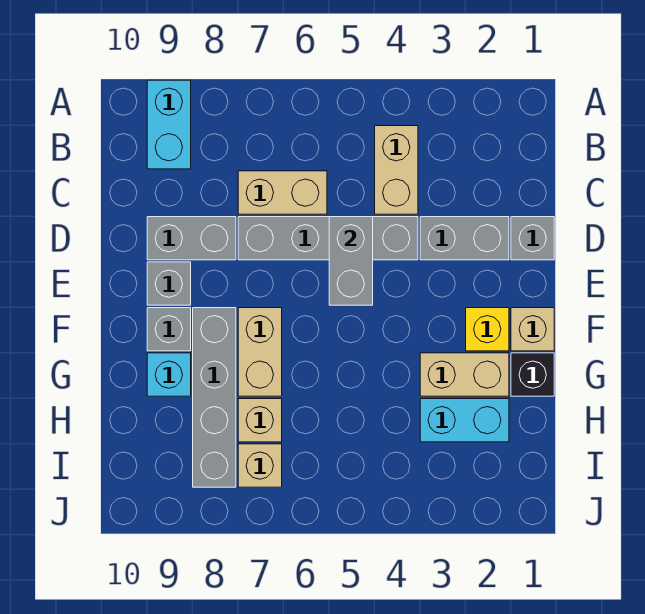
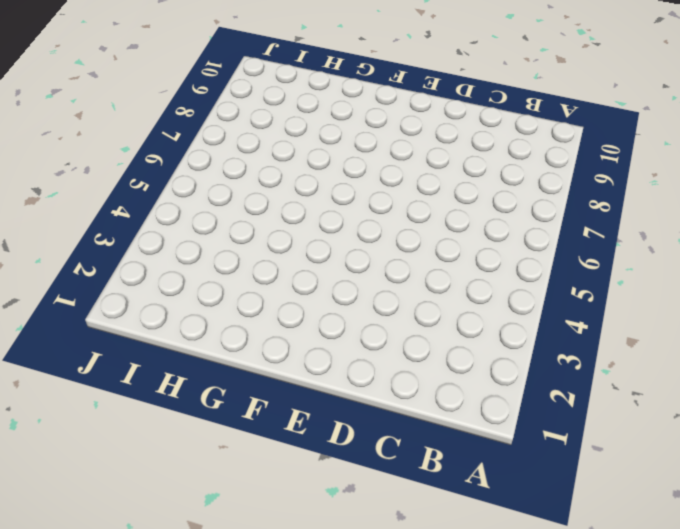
none -> cyan brick A9:B9 level 1
none -> tan brick B4:C4 level 1
none -> tan brick C6:C7 level 1

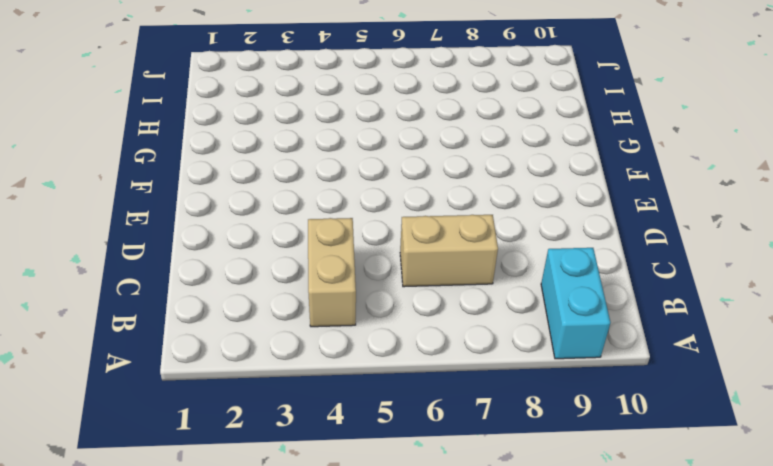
none -> grey brick D1 level 1
none -> grey brick D2:D3 level 1
none -> grey brick D4:D7 level 1

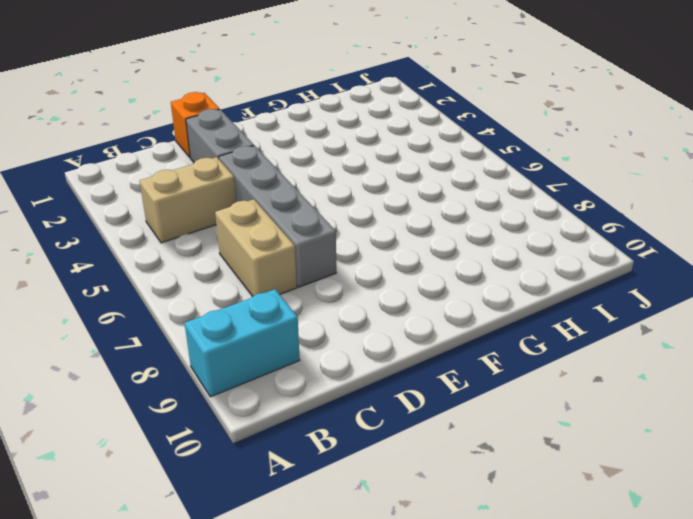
orange brick D1 level 1 -> grey brick D1 level 1
none -> grey brick D8:D9 level 1
none -> grey brick E9 level 1
none -> tan brick F1 level 1

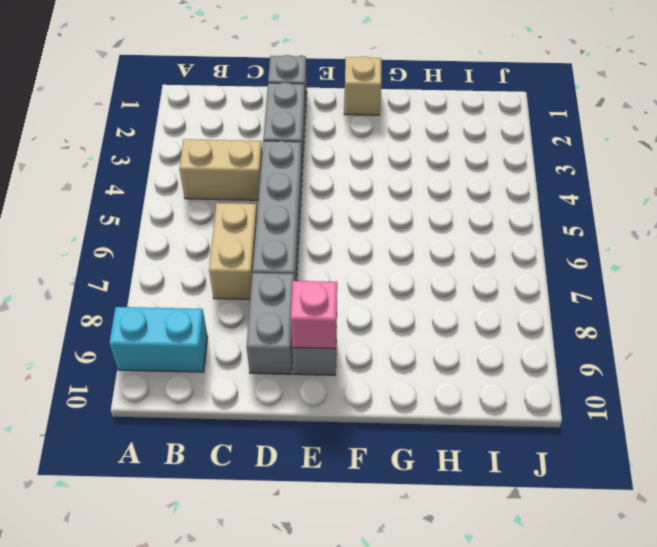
pink brick E9 level 2 -> none
none -> yellow brick F2 level 1
none -> tan brick F7:G7 level 1
none -> grey brick F8:I8 level 1

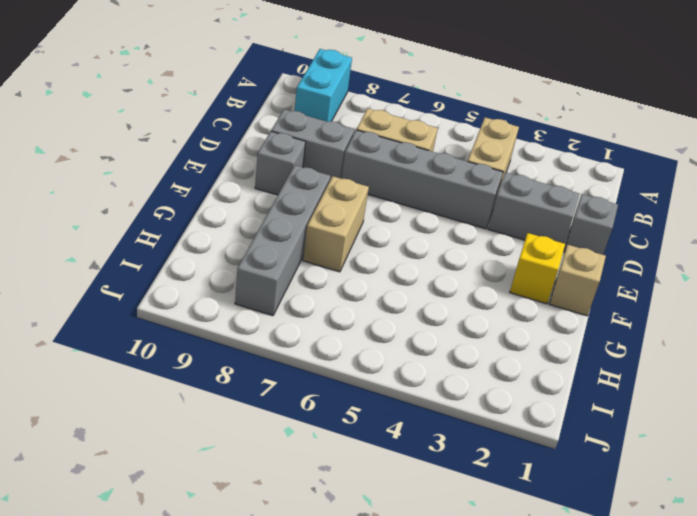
none -> grey brick F9 level 1
none -> black brick G1 level 1
none -> tan brick G2:G3 level 1

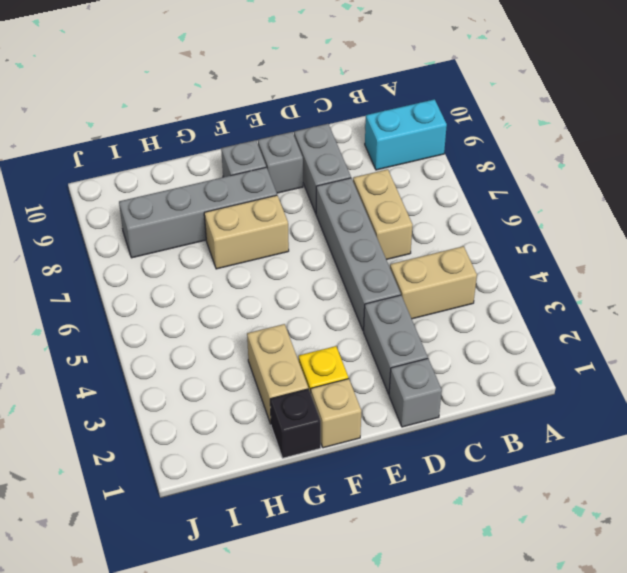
none -> cyan brick G9 level 1
none -> cyan brick H2:H3 level 1
none -> tan brick H7 level 1

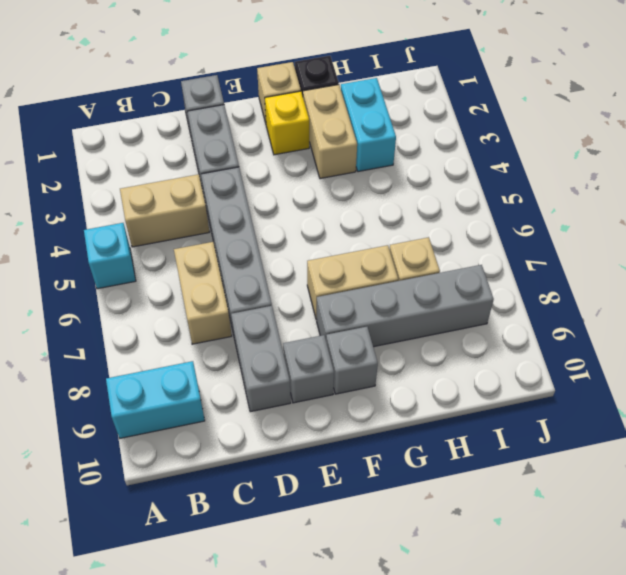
cyan brick A5 level 1 -> cyan brick G9 level 1
none -> tan brick I7 level 1
none -> grey brick D5:E5 level 2

